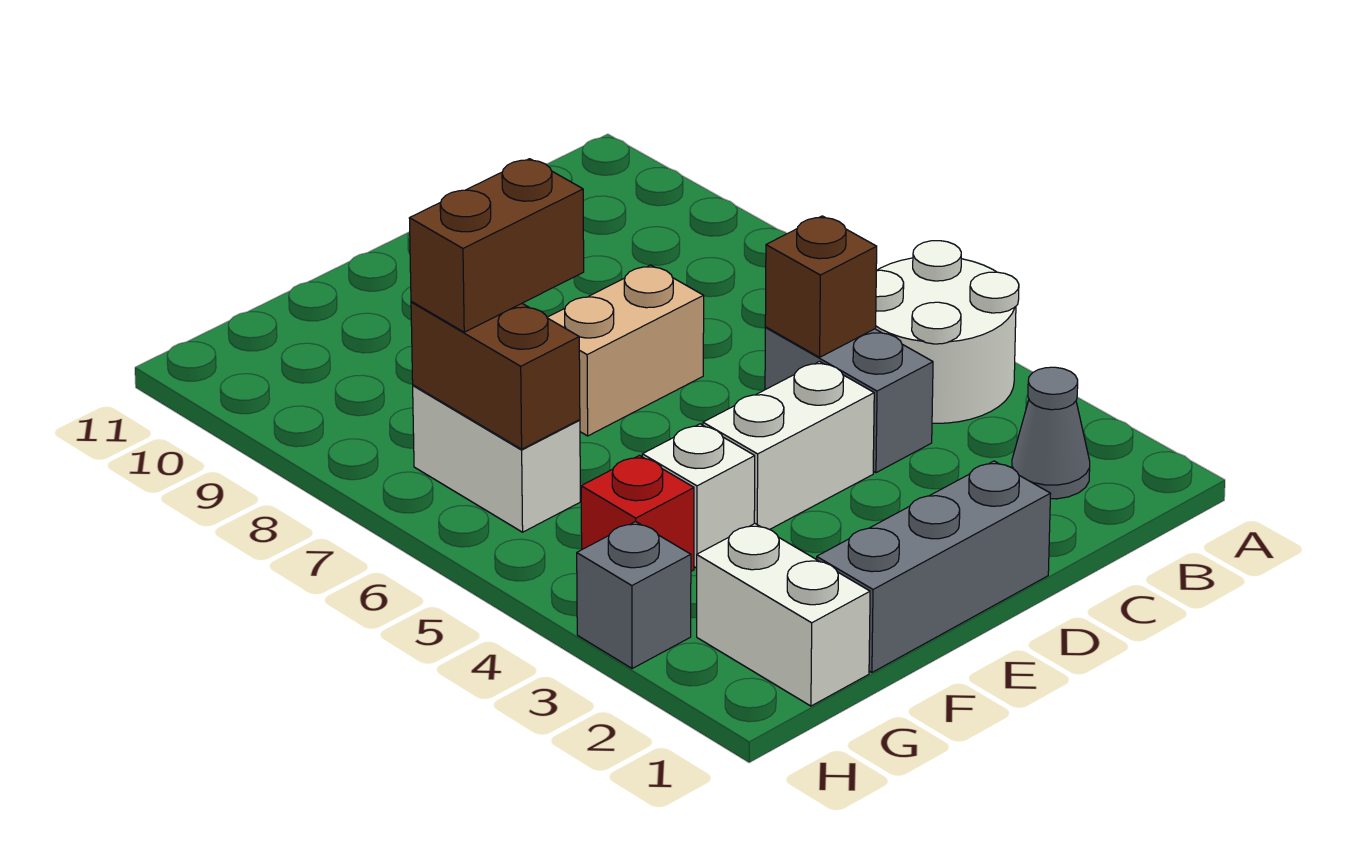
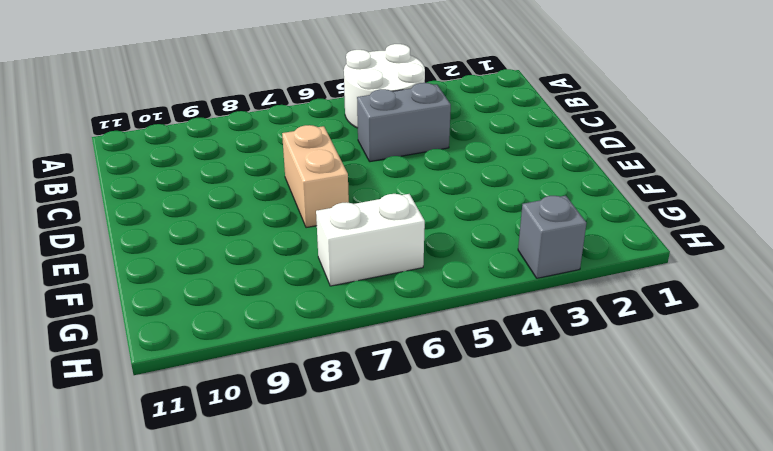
none -> grey cone B2 level 1
none -> grey brick D1:F1 level 1
none -> white brick D4:E4 level 1

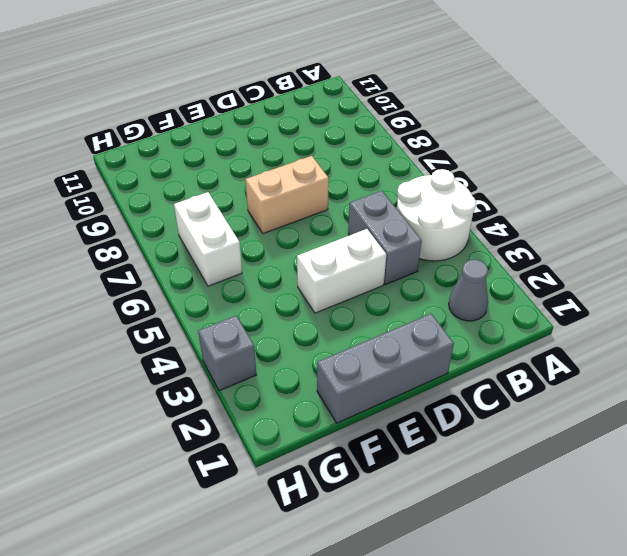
none -> white brick F4 level 1
none -> white brick G1:G2 level 1
none -> red brick G4 level 1

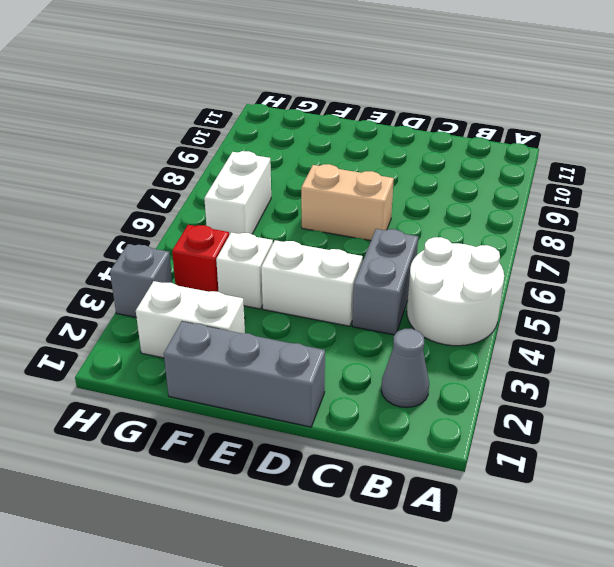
white brick F2:G2 level 1 -> white brick G1:G2 level 1
none -> brown brick C5 level 2
none -> brown brick G6:G7 level 2
none -> brown brick F7:G7 level 3

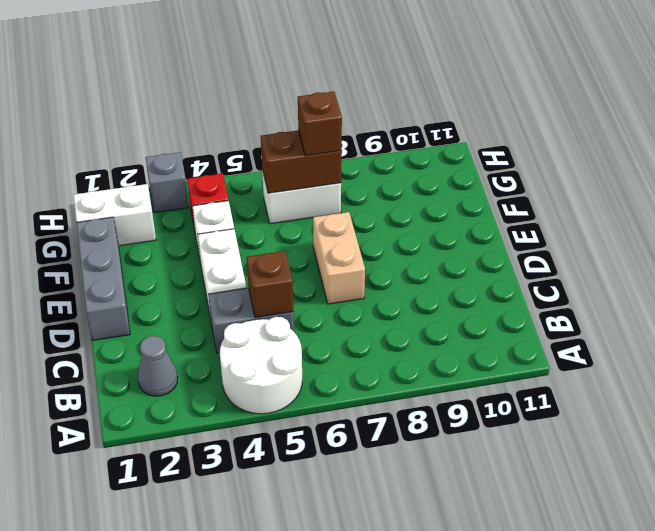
brown brick G7 level 3 -> brown brick F7:G7 level 3

